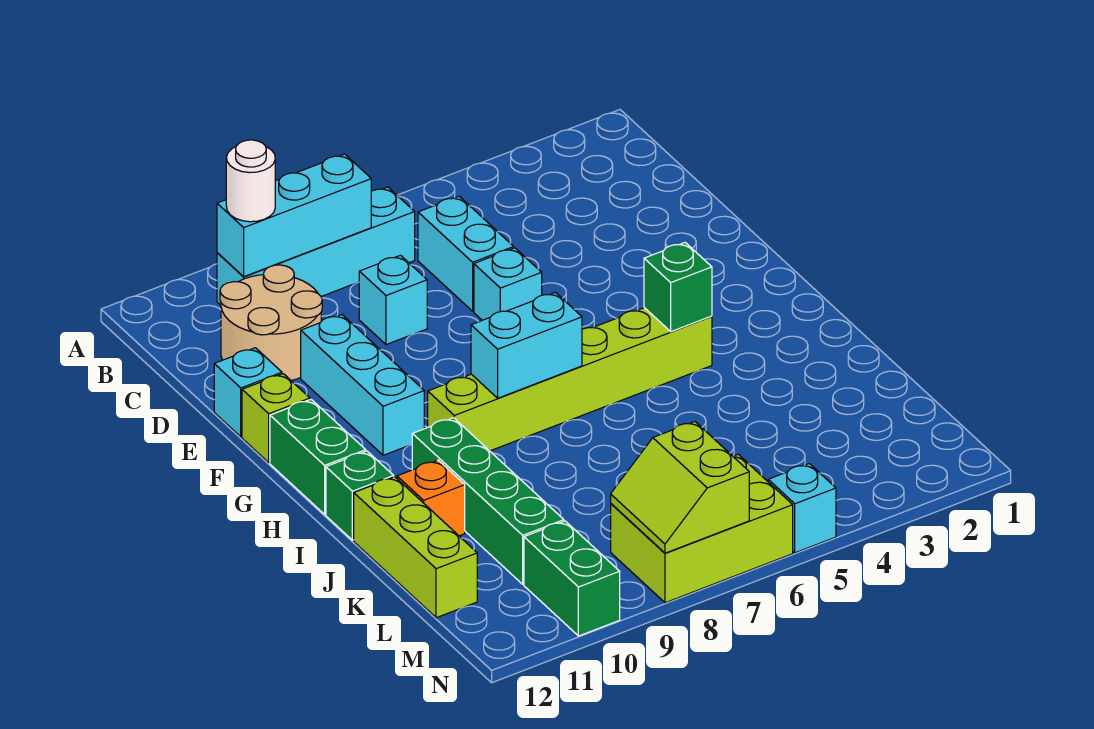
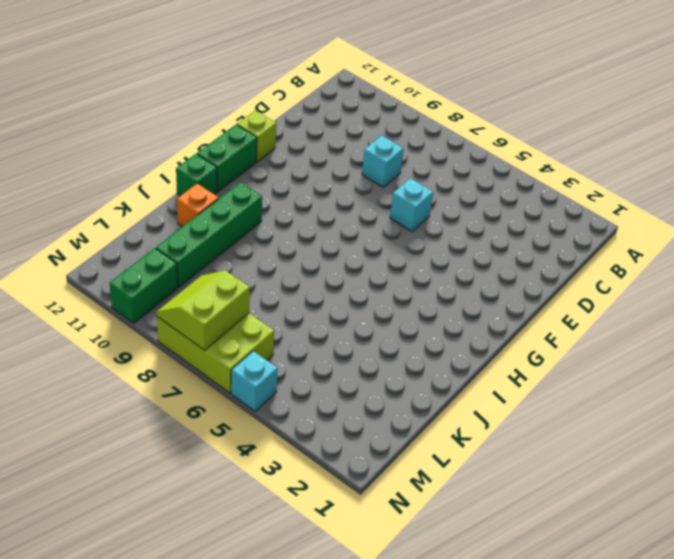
none -> cyan brick B7:B10 level 1
none -> cyan brick C6:D6 level 1
none -> tan round brick C10:D11 level 1

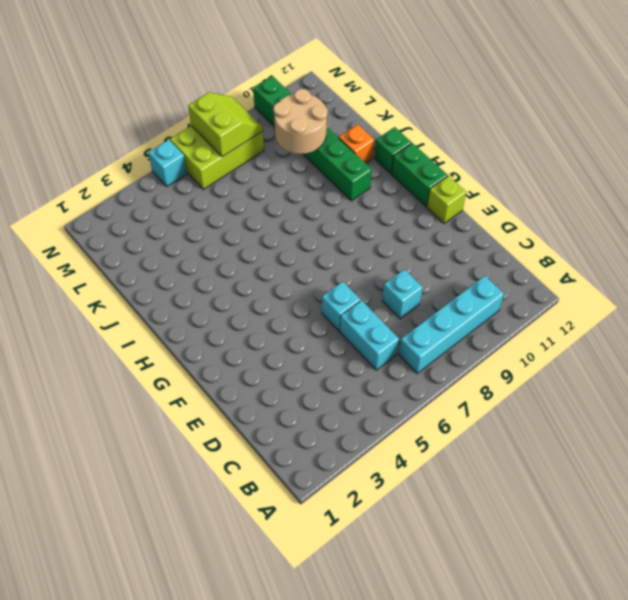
tan round brick K9:L10 level 2 -> tan round brick C10:D11 level 1
none -> cyan brick E10:G10 level 1
none -> cyan brick E12 level 1
none -> lime brick H4:H9 level 1

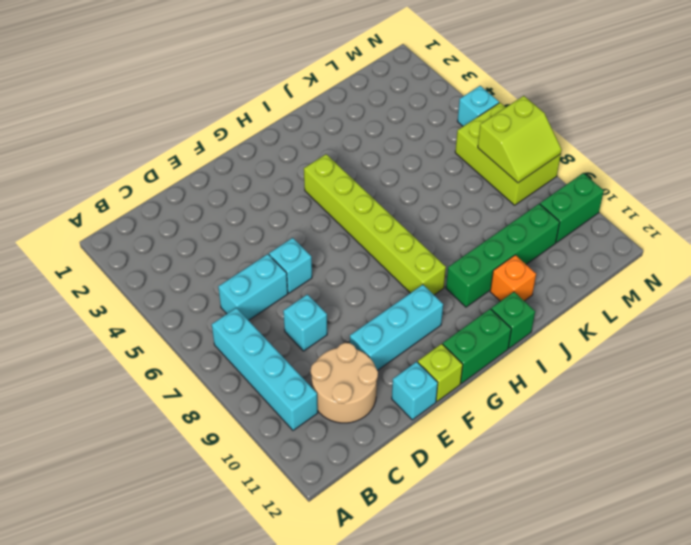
none -> lime brick J12:L12 level 1
none -> cyan brick B8:B10 level 2
none -> green brick H4 level 2

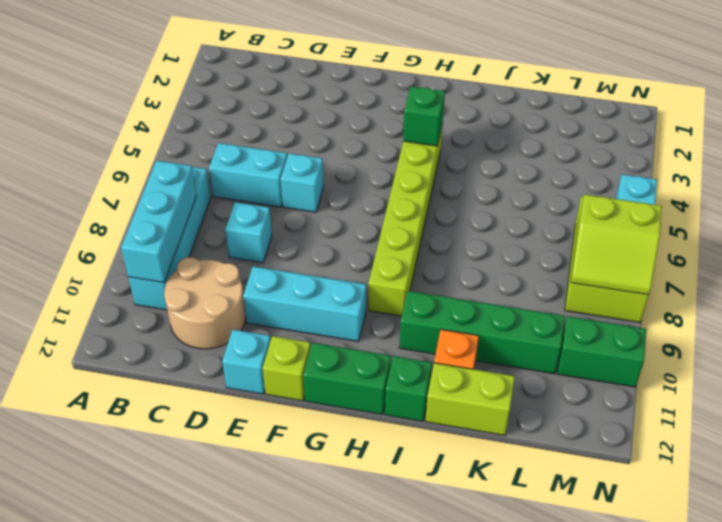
lime brick J12:K12 level 1 -> lime brick J12:L12 level 1
none -> cyan brick H7:H8 level 2
none -> white round brick B10 level 3

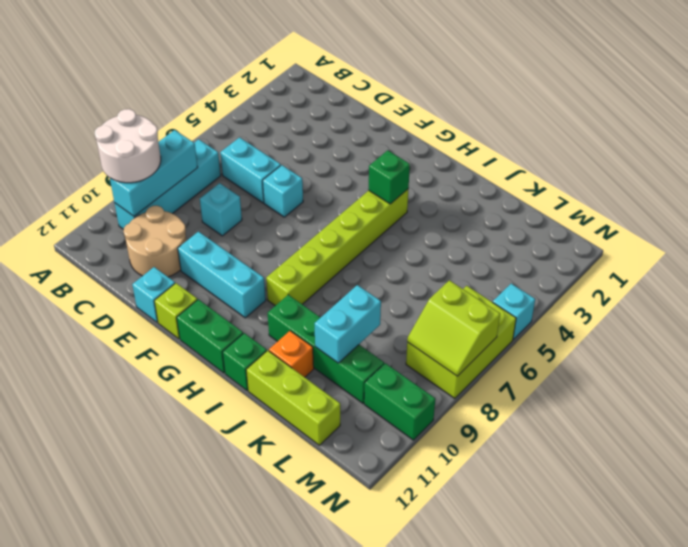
white round brick A9:B10 level 3 -> white round brick B10 level 3
cyan brick K9:K10 level 2 -> cyan brick H7:H8 level 2

